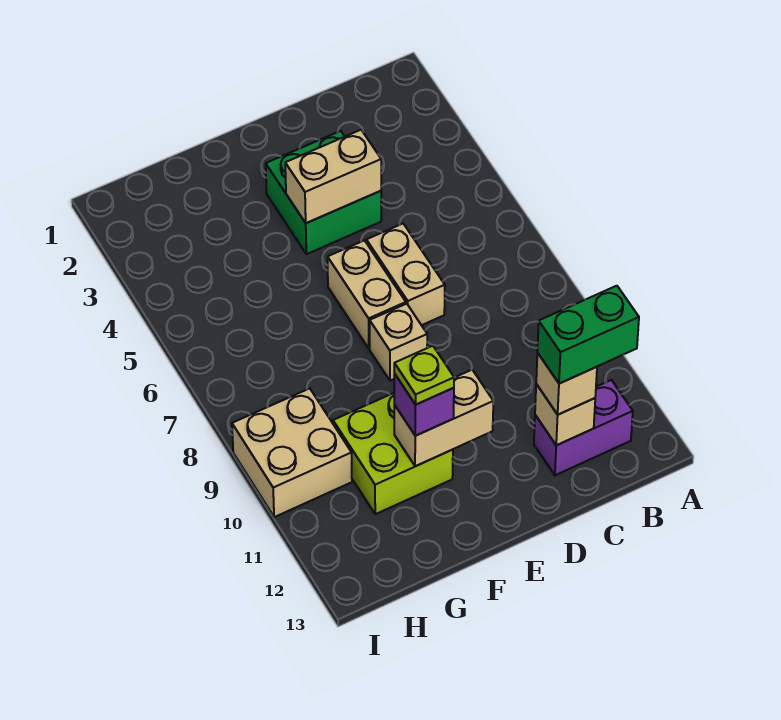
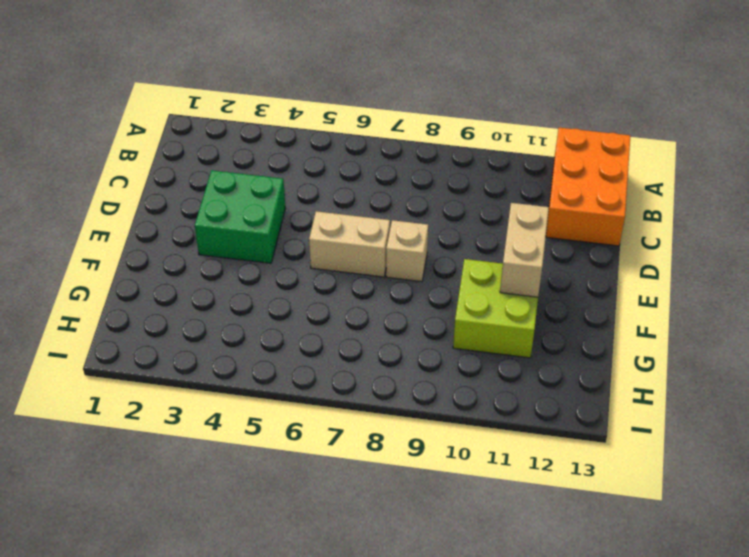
orange brick A12:C13 level 1 -> purple brick B12:C12 level 1
none -> tan brick D6:D7 level 1
none -> tan brick H9:I10 level 1
none -> tan brick C12 level 2

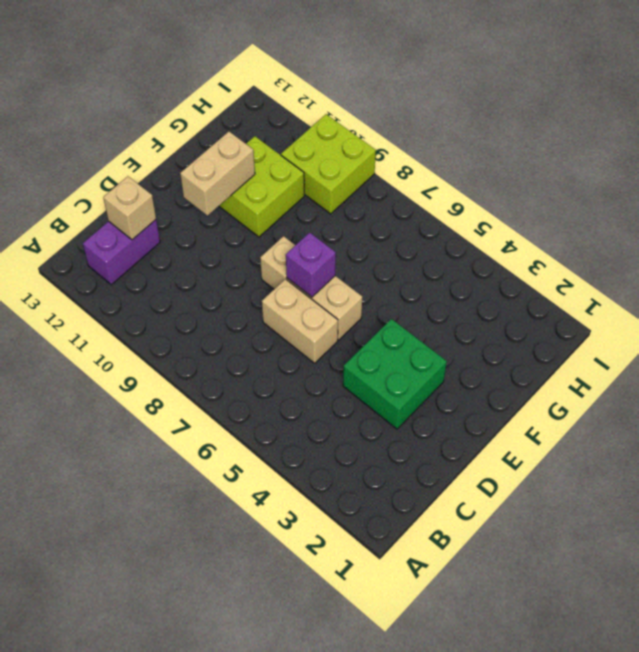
purple brick E7 level 2 -> purple brick F11 level 3
lime brick H9:I10 level 1 -> tan brick H9:I10 level 1
none -> tan brick D4:E4 level 2
none -> tan brick C12 level 3
none -> green brick B12:C12 level 4

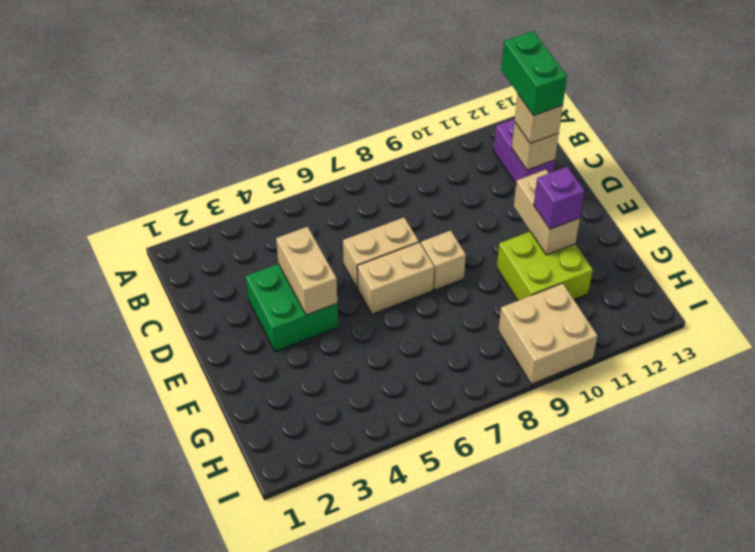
none -> lime plate F11 level 4

